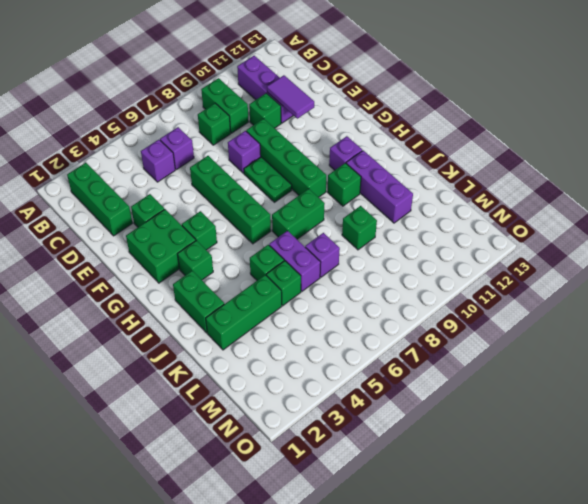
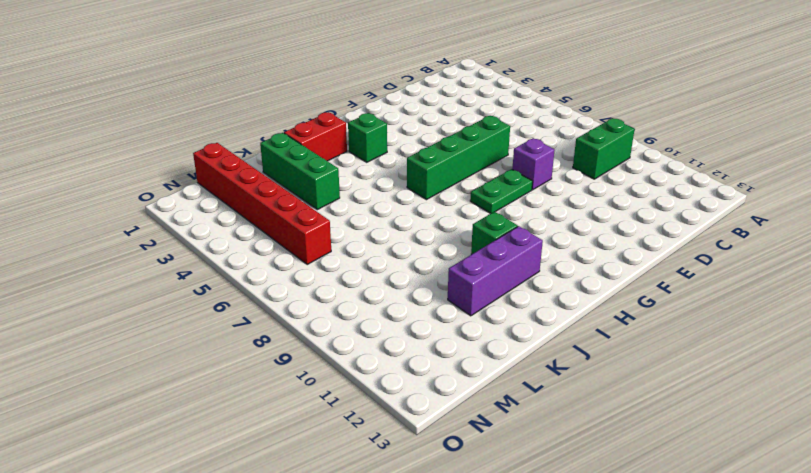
red brick I2:J2 level 1 -> green brick I2:J2 level 1
red brick M1:M6 level 1 -> none
none -> green brick B2:D2 level 1
none -> purple brick B11:D11 level 1
none -> purple brick C5 level 1

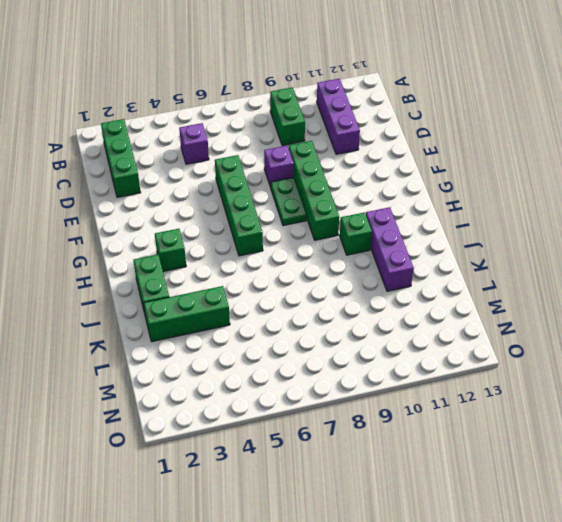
none -> purple brick C6 level 1
none -> green brick C8 level 1
none -> green brick D10 level 1

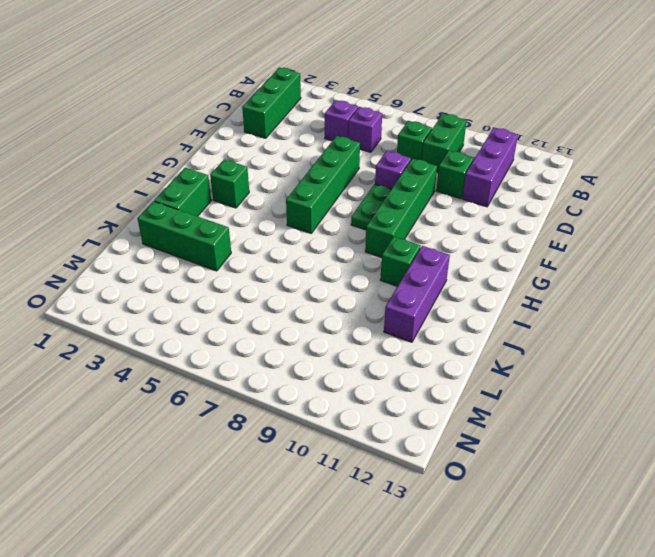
none -> green brick E3 level 1
none -> green brick F2:G3 level 1
none -> green brick G4 level 1

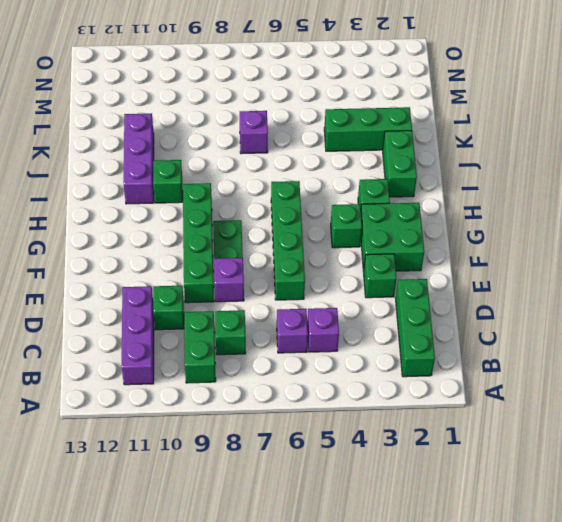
none -> purple brick H11 level 1
none -> green brick I7:I8 level 1
none -> green brick J5 level 1

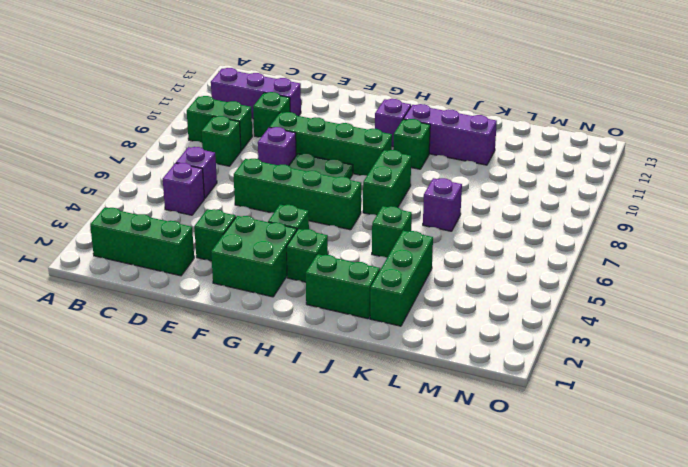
none -> purple brick J6:K6 level 1
none -> green brick K5 level 1
none -> green brick K9 level 1

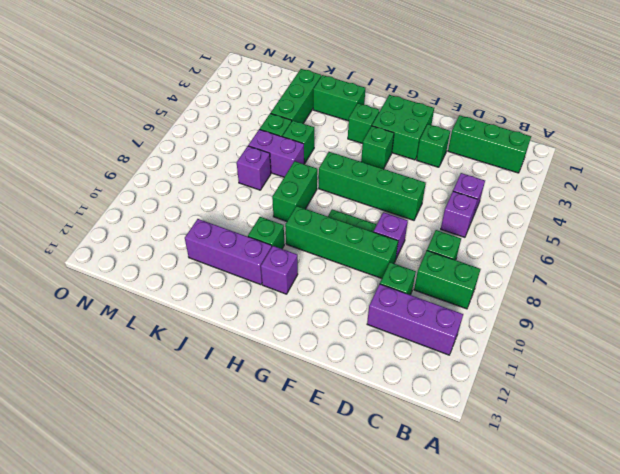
none -> green brick K9 level 1
none -> purple tile D11:E11 level 2

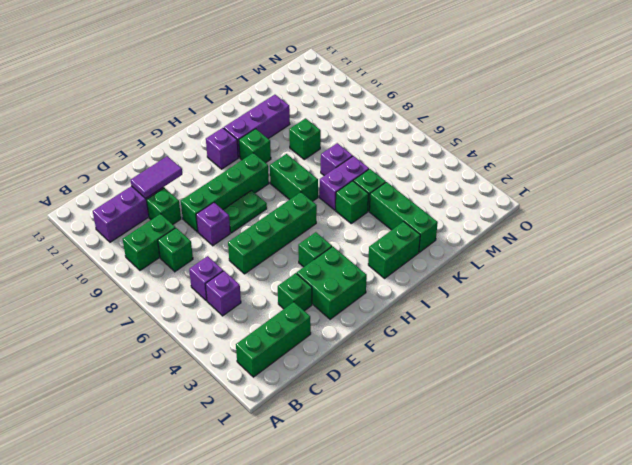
none -> green brick H3 level 1

